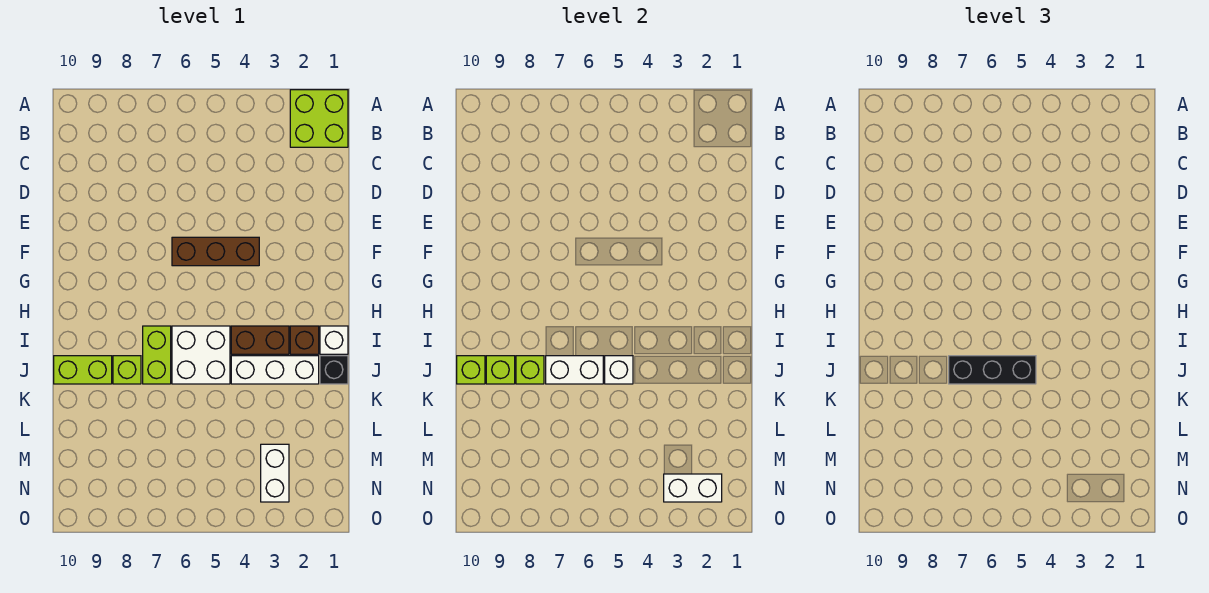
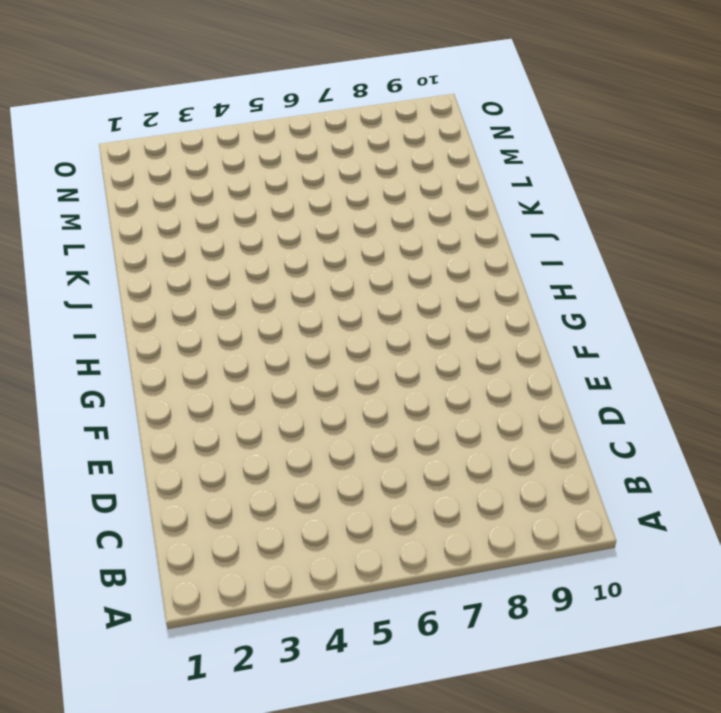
none -> lime brick A1:B2 level 1
none -> brown brick F4:F6 level 1
none -> white brick I1 level 1

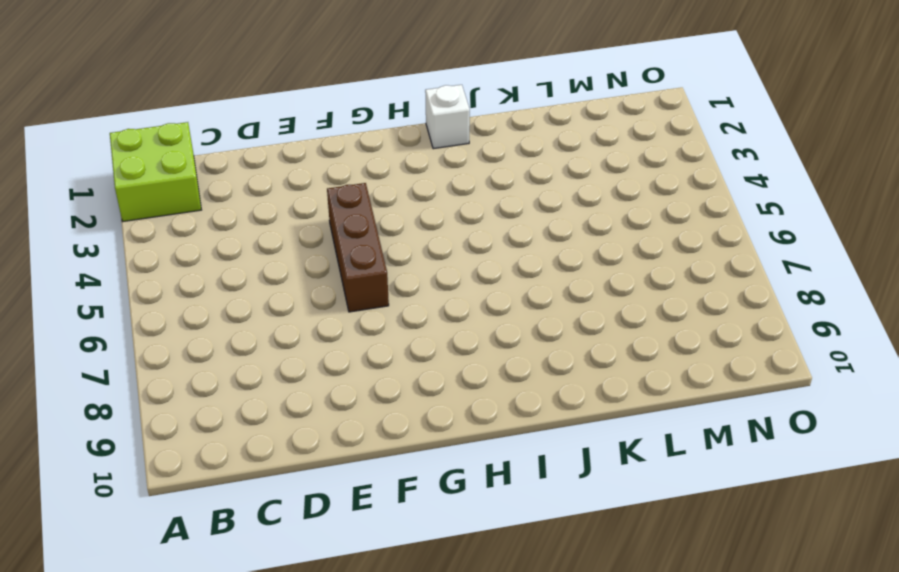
none -> brown brick I2 level 1
none -> brown brick I3:I4 level 1
none -> white brick I5:J6 level 1

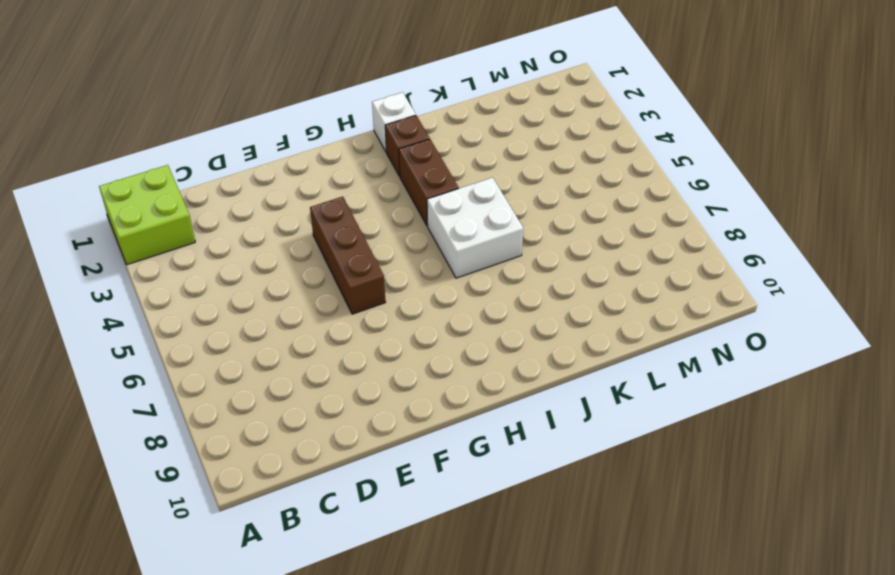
none -> lime brick I7:J7 level 1
none -> black brick J1 level 1
none -> white brick J2:J4 level 1

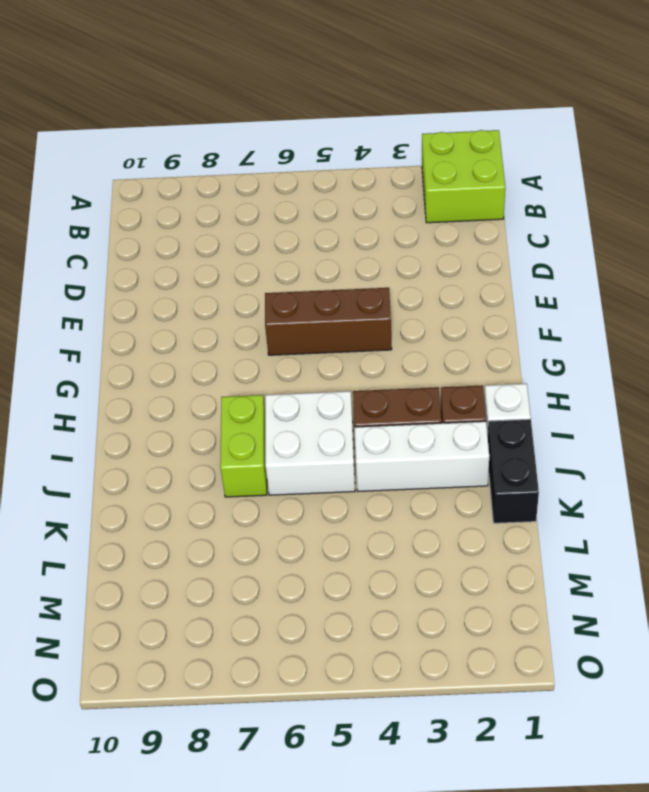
black brick J1:K1 level 1 -> black brick J1 level 1
none -> lime brick J8 level 1
none -> lime brick J9:J10 level 1
none -> white brick M3:N3 level 1

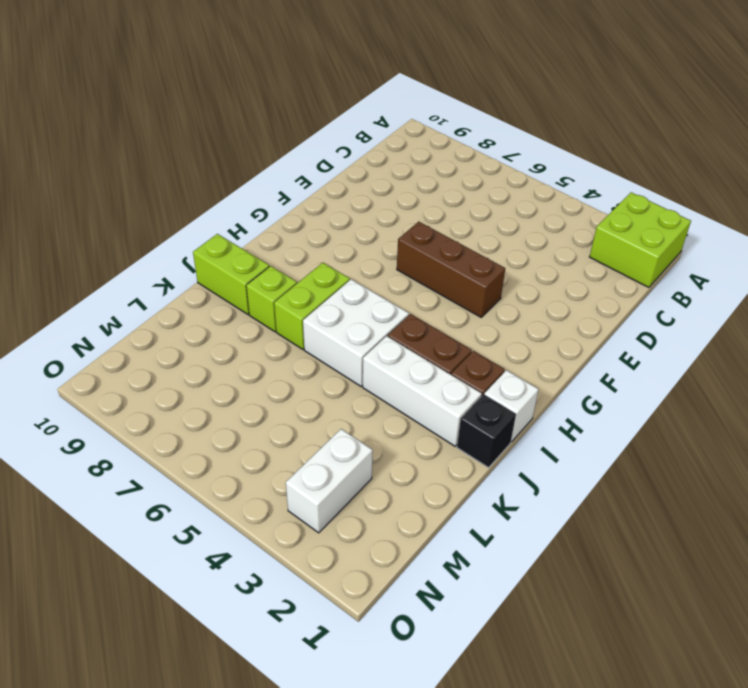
none -> white brick J5 level 2
none -> white brick J6:J7 level 2
none -> lime brick J8 level 2

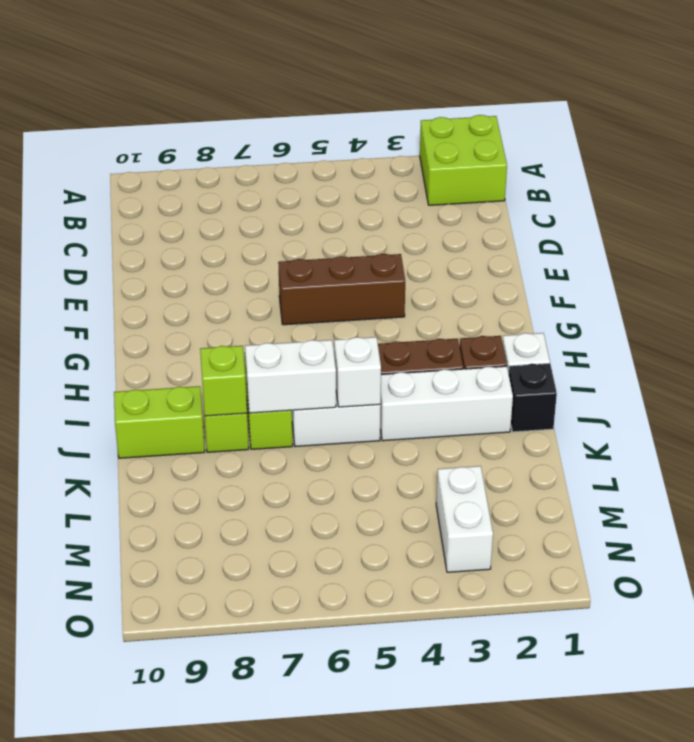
none -> lime brick J9 level 2
none -> lime brick J10 level 2
none -> white brick N2:N3 level 2

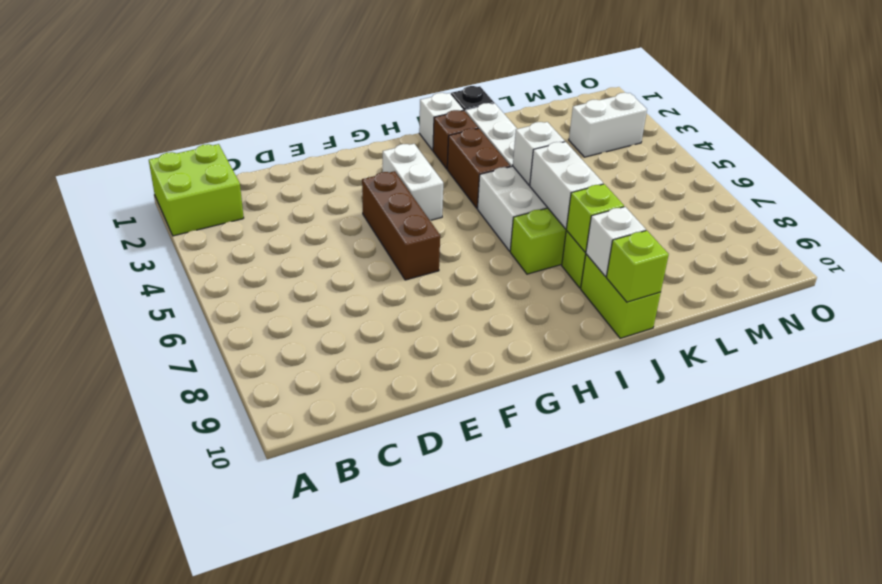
white brick G3:G4 level 1 -> white brick N2:N3 level 2
white brick J9 level 2 -> lime brick J9 level 2
none -> black brick J5:J7 level 3

